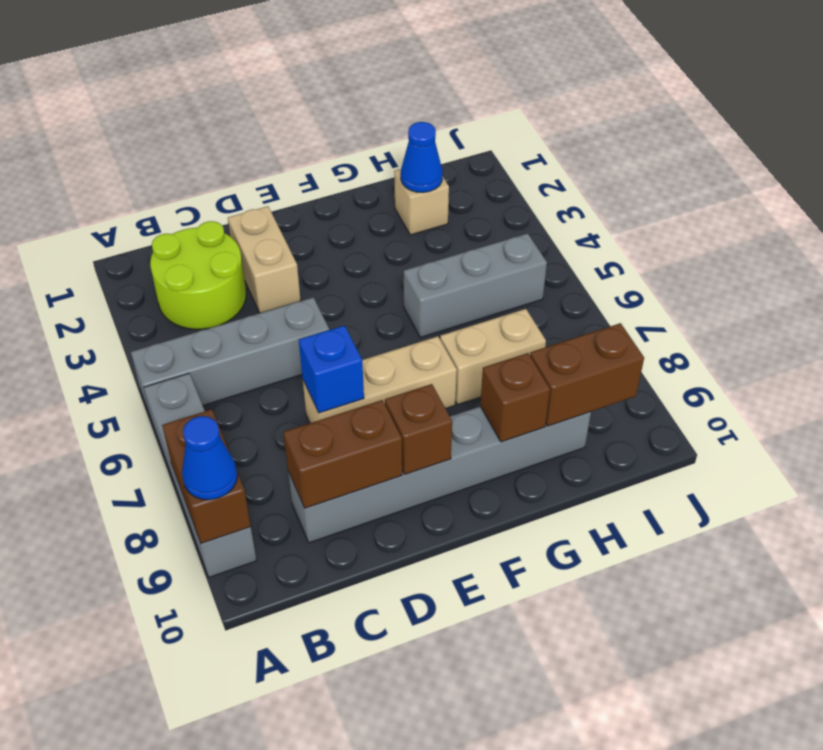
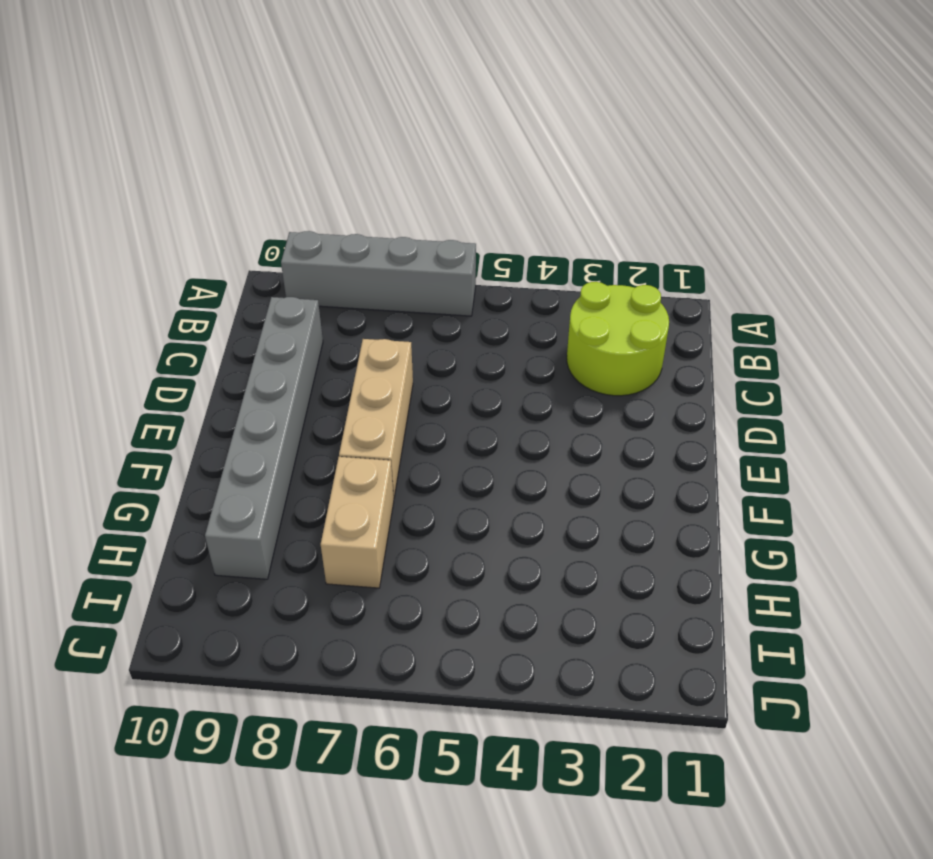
none -> grey brick A5:D5 level 1
none -> tan brick D2:D3 level 1
none -> grey brick G5:I5 level 1

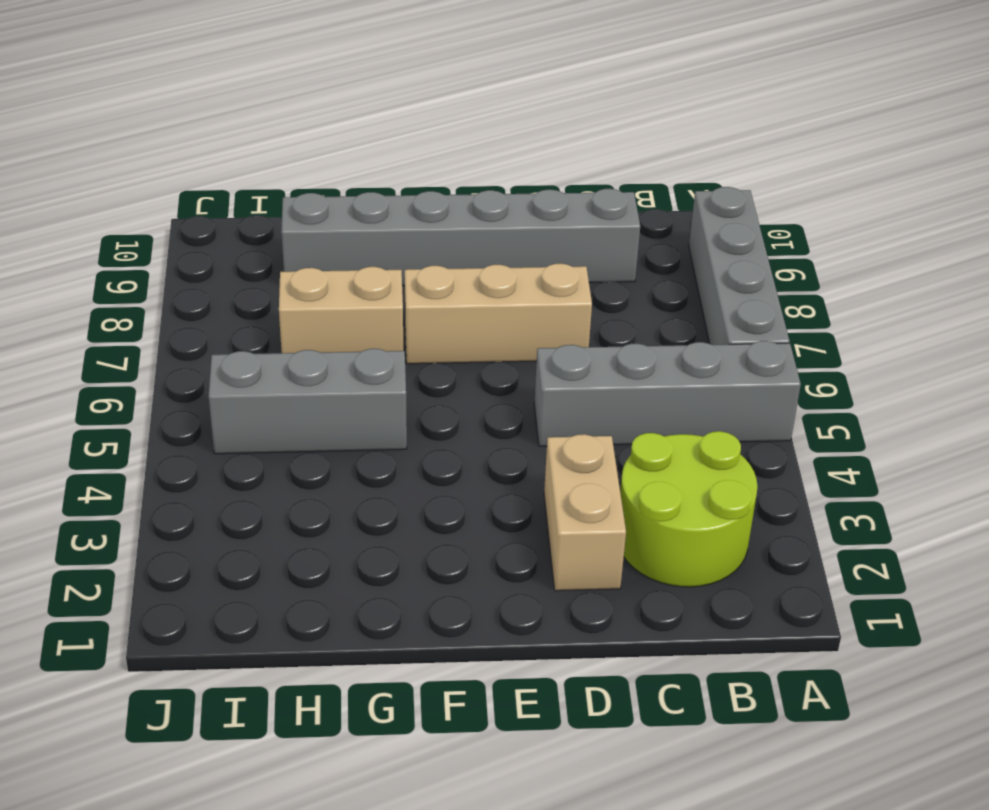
none -> tan brick H2 level 1
none -> brown brick A8:A9 level 2
none -> brown brick C9:D9 level 2

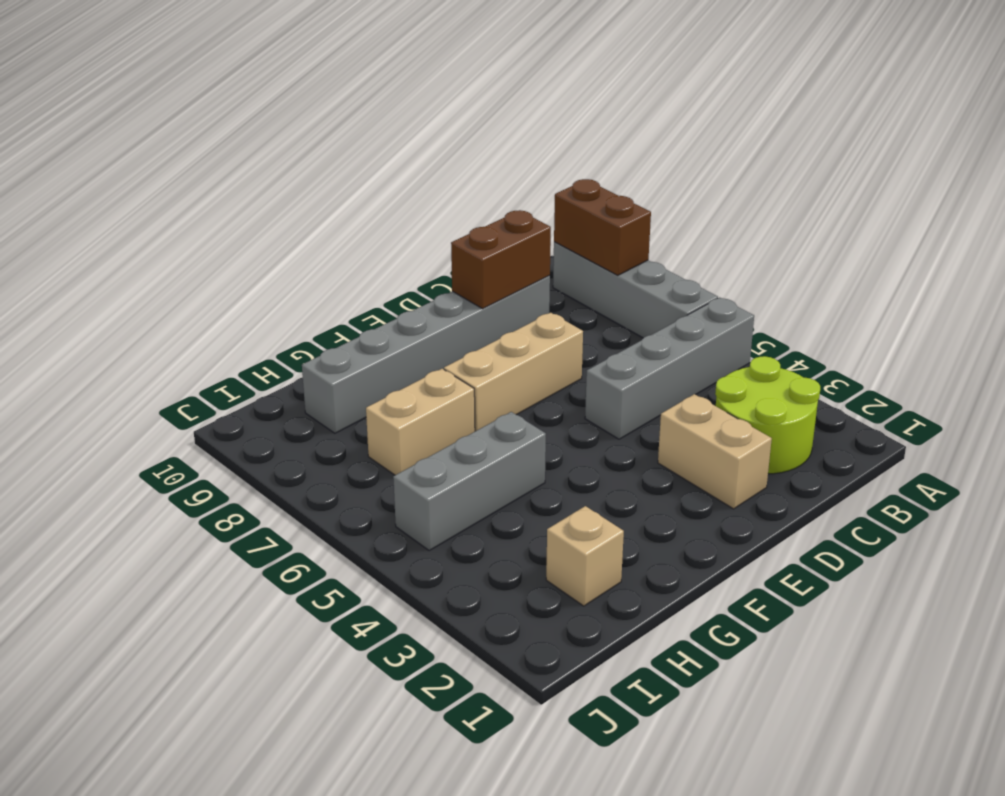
none -> blue brick D7 level 2
none -> brown brick E9 level 2
none -> brown brick G9 level 2

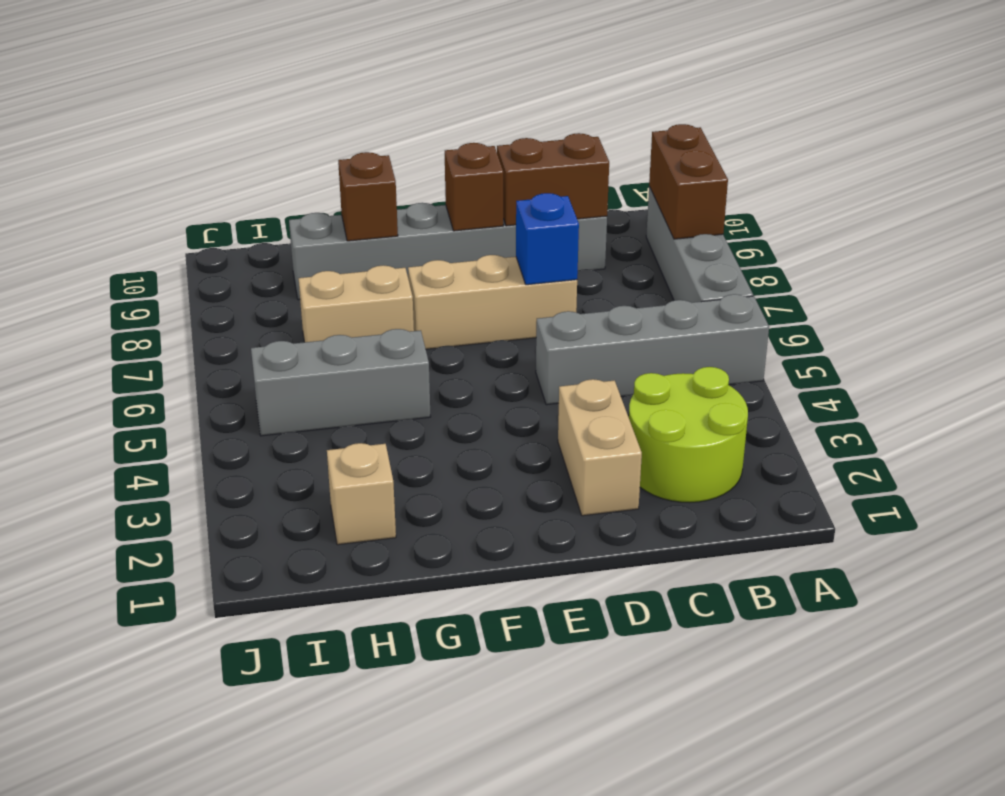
none -> blue cone H2 level 2
none -> brown brick H9:I9 level 2
none -> blue cone A9 level 3

